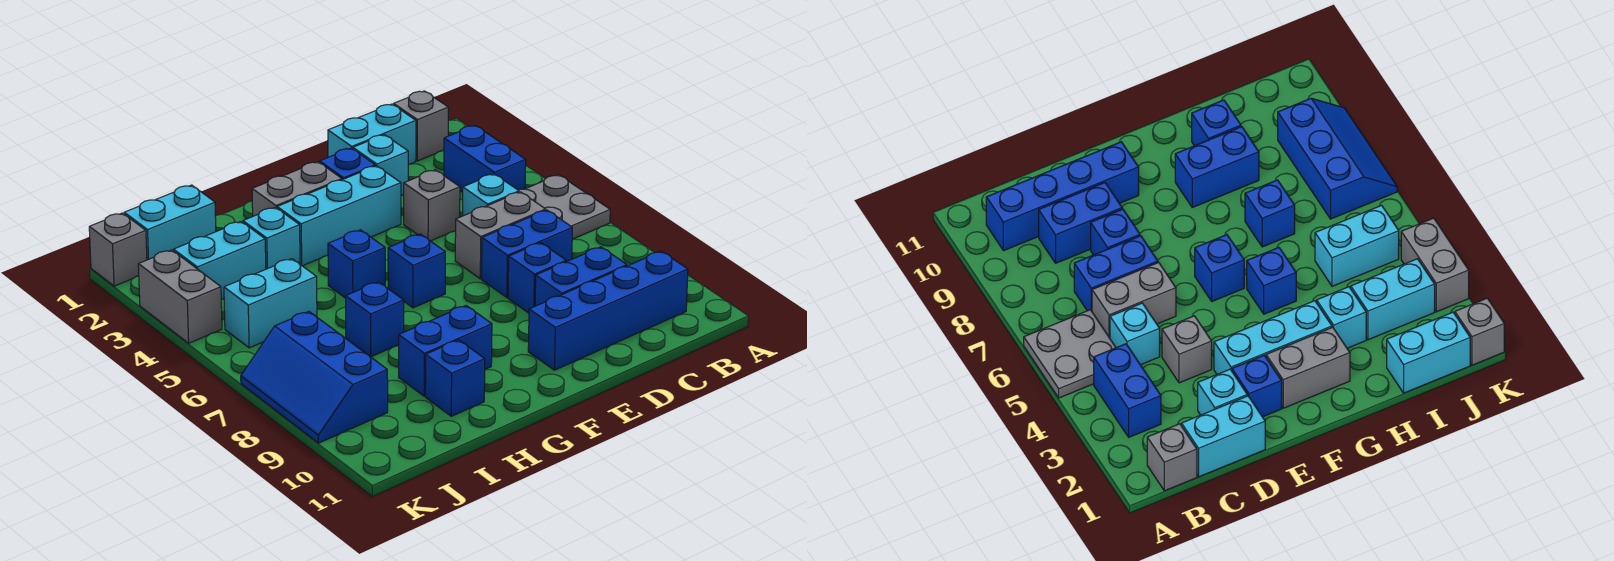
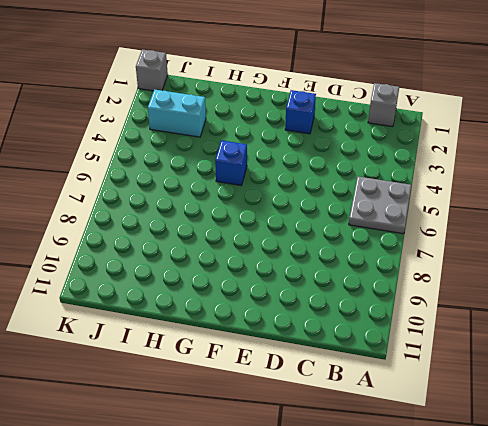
none -> blue brick B3:B4 level 1
none -> blue brick B10:E10 level 1
none -> cyan brick C1:D1 level 1

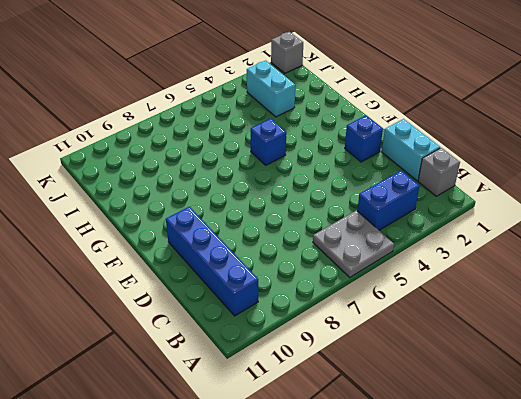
none -> cyan brick C5 level 1
none -> grey brick C6:D6 level 1
none -> blue brick C7:D7 level 1

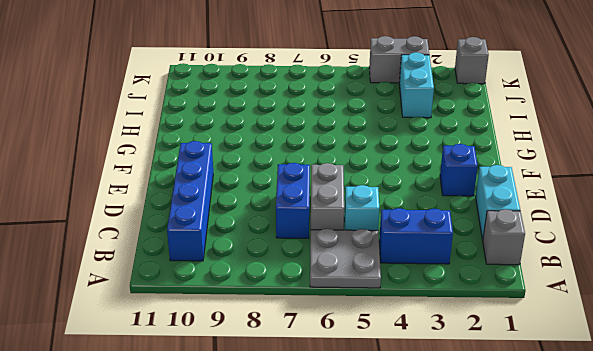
none -> blue brick C9:D9 level 1
none -> cyan brick D2 level 1
none -> grey brick D4 level 1

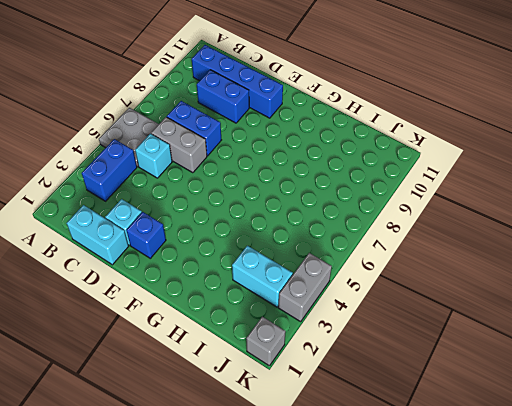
none -> grey brick B1 level 1
none -> grey brick D4 level 1
none -> blue brick D8 level 1

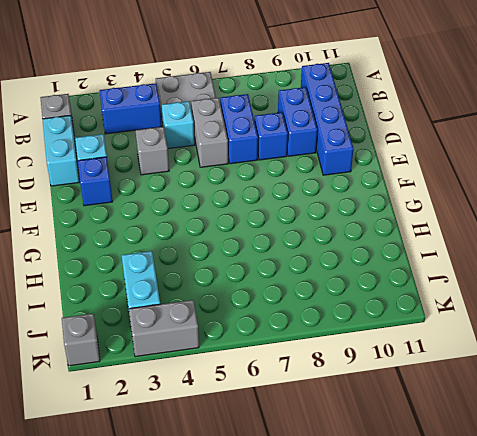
none -> cyan brick E3:G3 level 1
none -> grey brick F2:G2 level 1
none -> blue brick F6 level 1

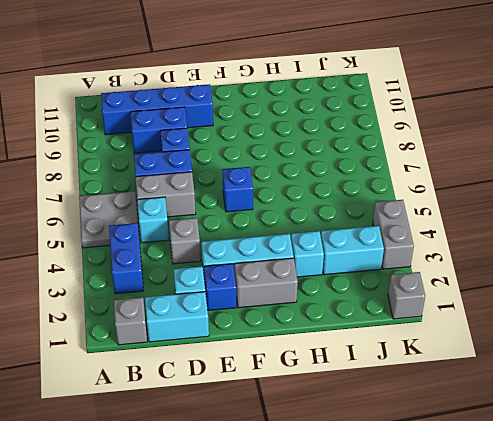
none -> blue brick G5 level 1
none -> blue brick G9:H9 level 1
none -> blue brick H7 level 1

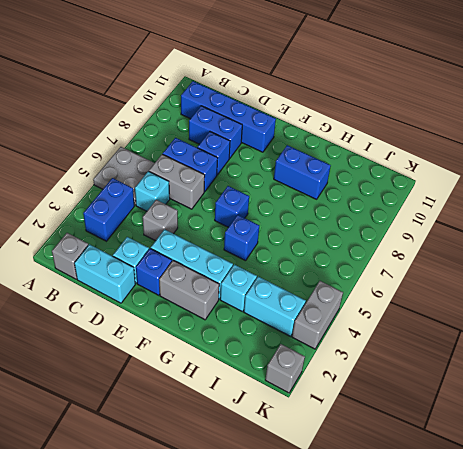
none -> blue brick H7 level 1
none -> blue brick H10 level 1
none -> cyan brick I1:J1 level 1

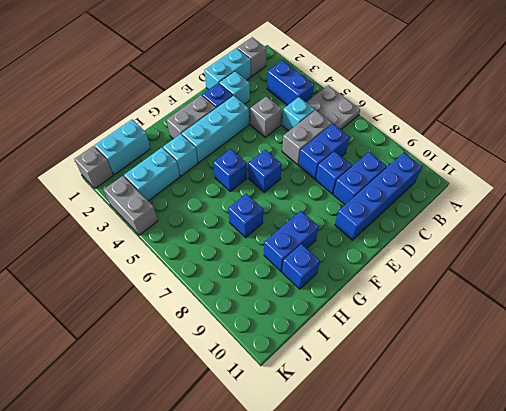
none -> cyan brick I5:J5 level 1
none -> blue slope J7:K9 level 1 top J

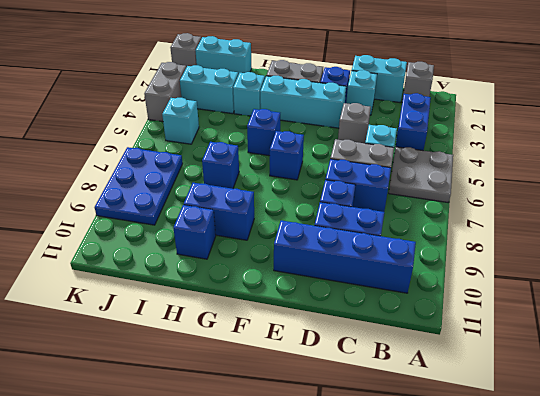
cyan brick J5 level 1 -> cyan brick I5:J5 level 1
blue plate J7:K9 level 1 -> blue slope J7:K9 level 1 top J

